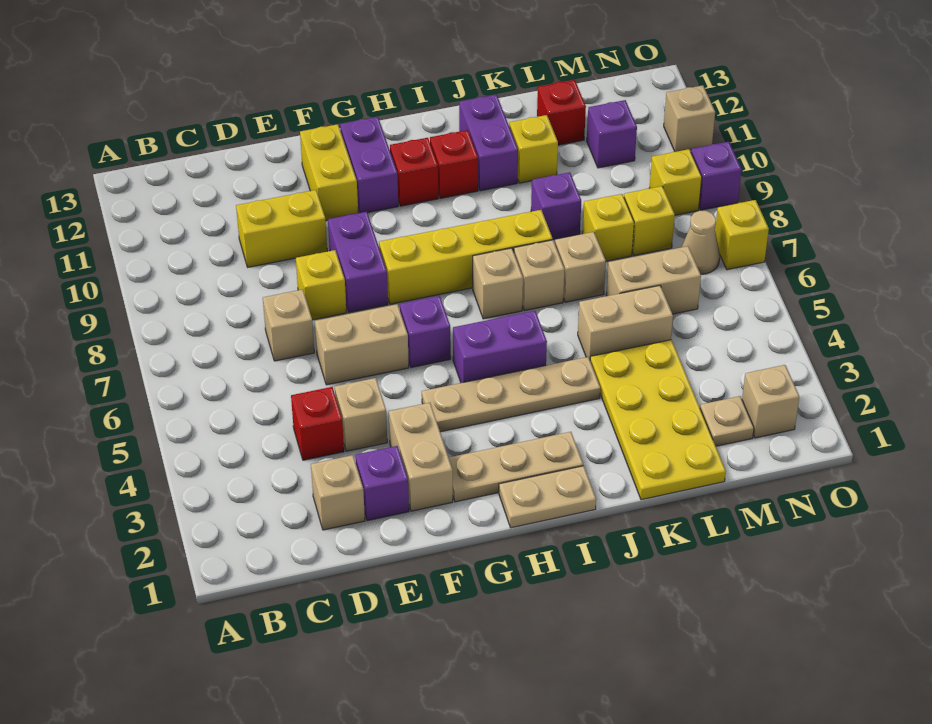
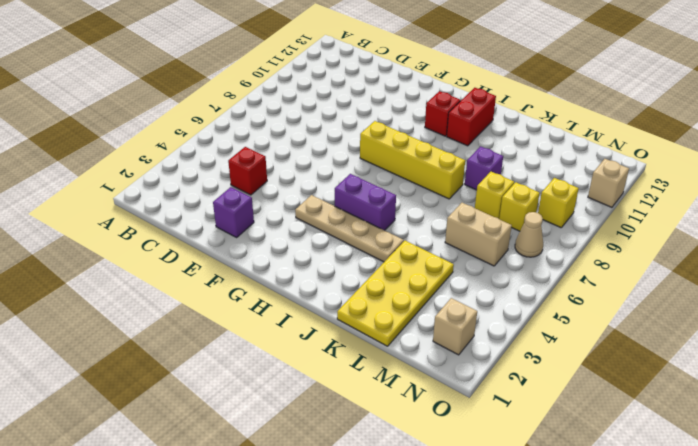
red brick I11:I12 level 1 -> red brick I11 level 1
none -> tan brick D2 level 1
none -> tan brick D7 level 1
none -> yellow brick D10:E10 level 1
none -> tan brick E4 level 1

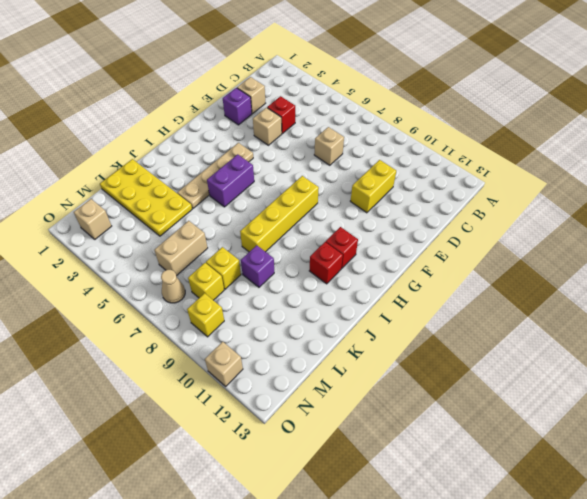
none -> tan brick E6:F6 level 1
none -> yellow brick E8 level 1
none -> tan brick F2:F3 level 1
none -> purple brick F8:F9 level 1

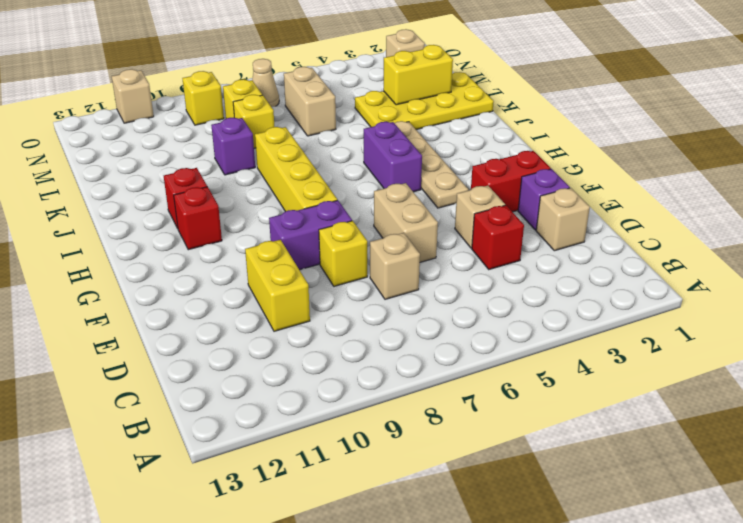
red brick F2:F3 level 1 -> tan brick F2:F3 level 1
yellow brick L2:L3 level 2 -> yellow brick F11:F12 level 1
none -> tan plate G2:I2 level 1
none -> purple brick G6 level 1
none -> purple brick G11:G12 level 1
none -> tan plate H1:I1 level 1

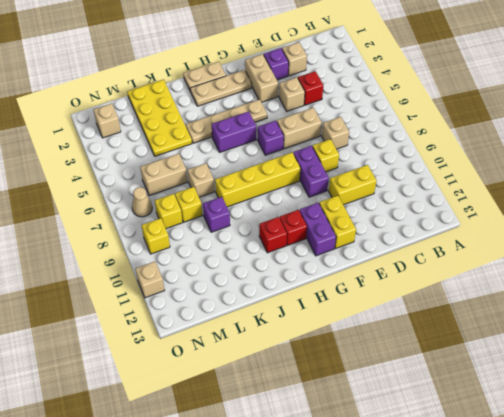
none -> tan brick I7 level 1
none -> tan brick J7 level 1
none -> purple brick J11:J12 level 1
none -> tan brick K5:L5 level 1

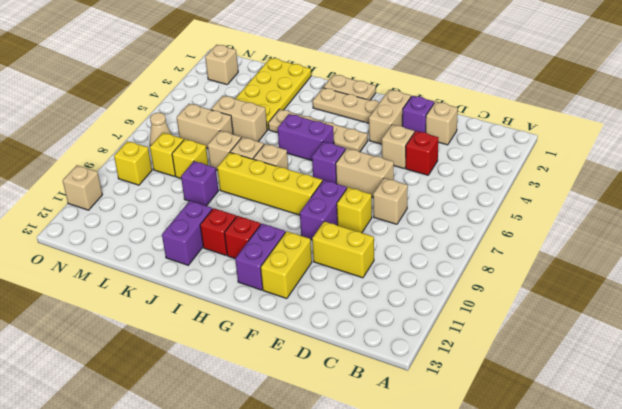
none -> yellow brick K11 level 1
none -> red brick L12 level 1
none -> tan plate M2 level 1
none -> purple brick M11 level 1

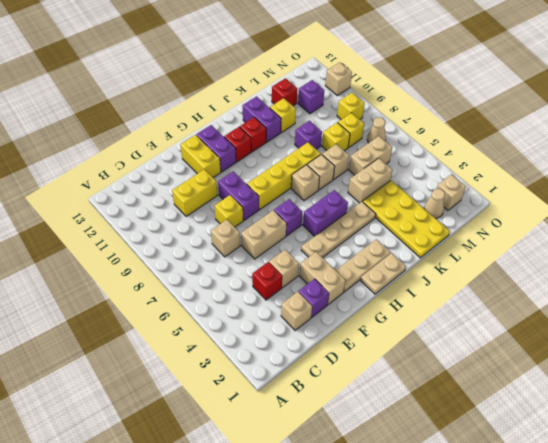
tan cone M2 level 1 -> tan plate M2 level 1
none -> yellow brick O7 level 1
none -> purple brick O9 level 1

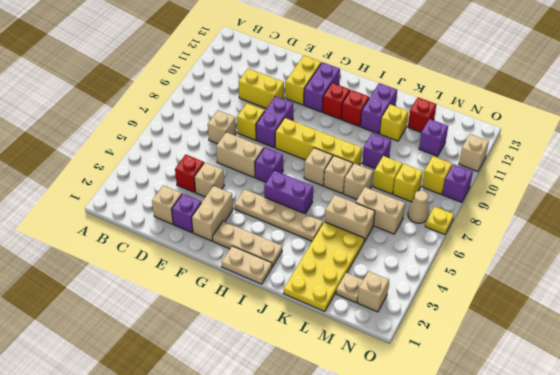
yellow plate O7 level 1 -> yellow brick O7 level 1

